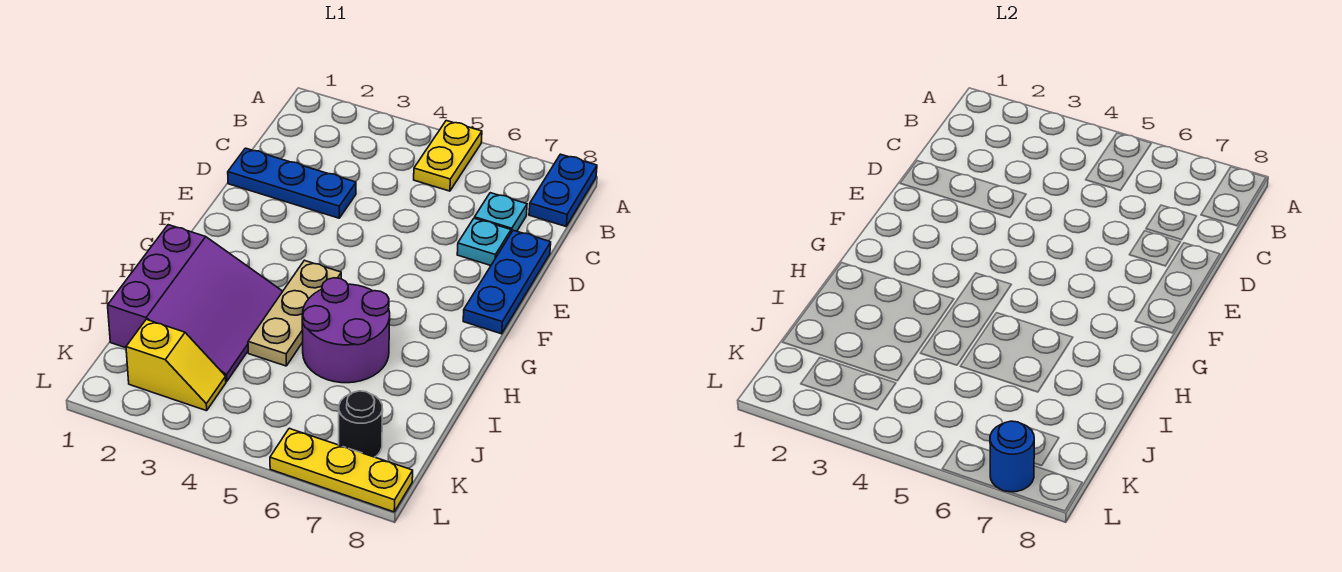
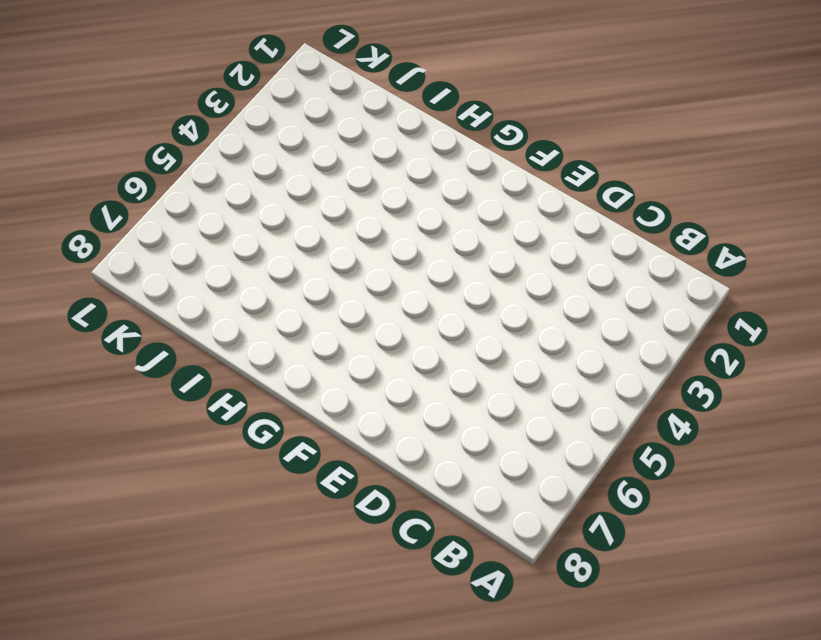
none -> yellow plate A5:B5 level 1
none -> blue plate A8:B8 level 1
none -> cyan plate C7 level 1

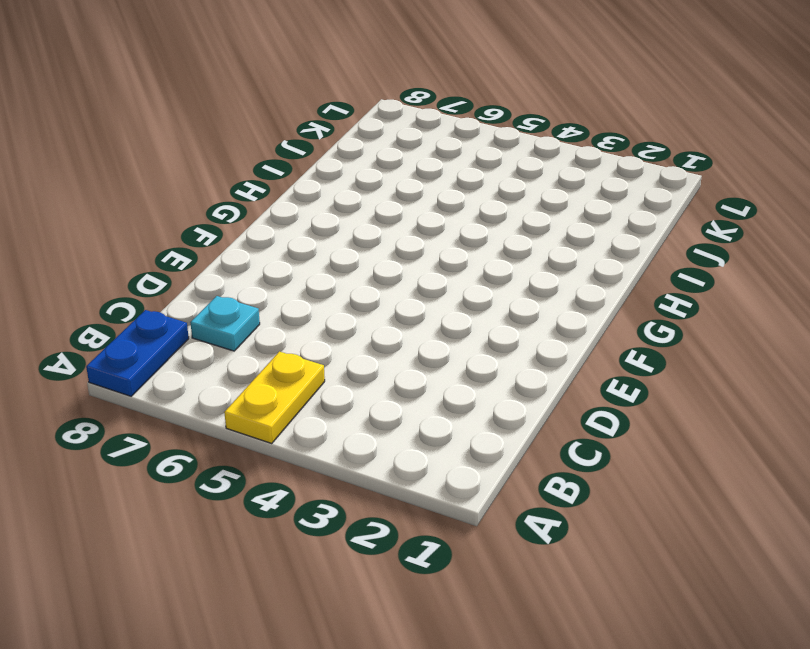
none -> blue plate D1:D3 level 1
none -> cyan plate D7 level 1
none -> blue plate D8:F8 level 1

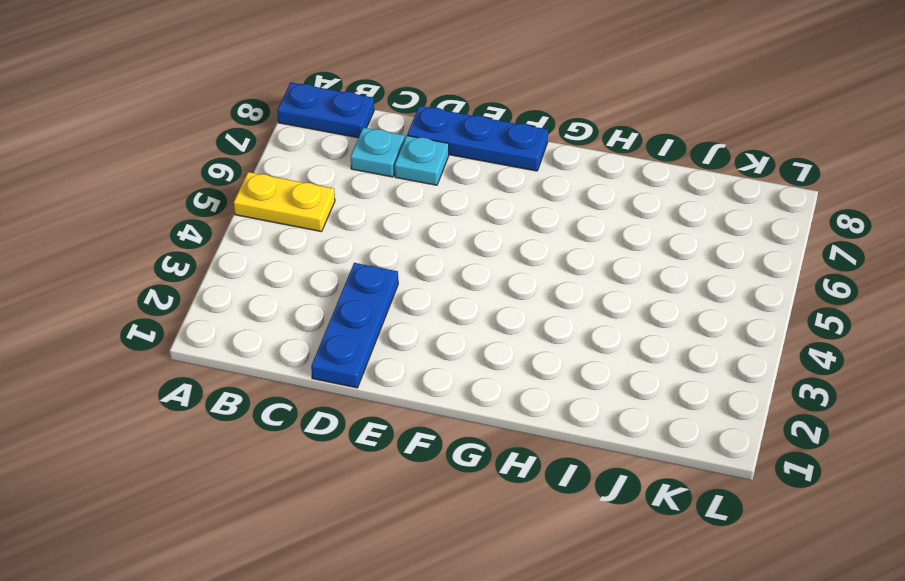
none -> tan plate G4:I4 level 1
none -> purple slope H1:J3 level 1 top 1
none -> purple round brick H5:I6 level 1

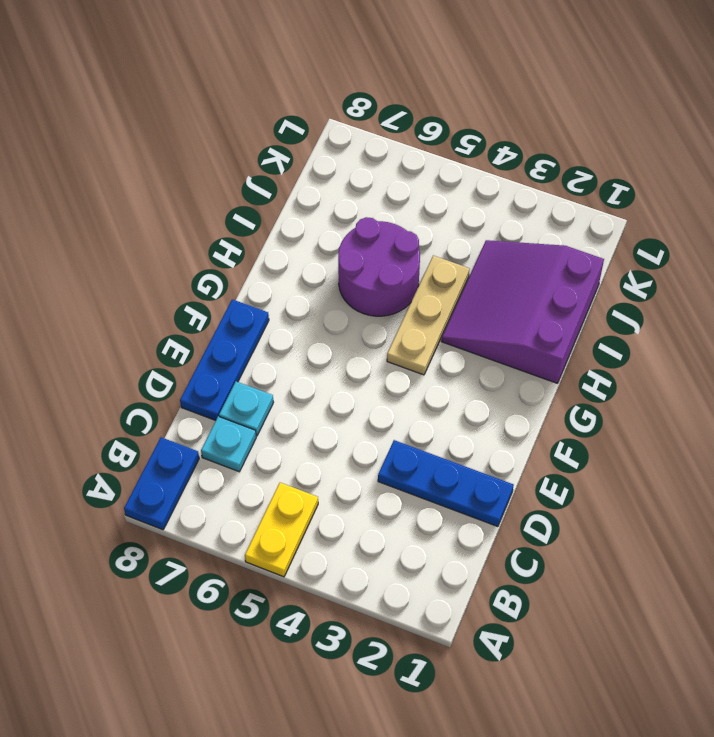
none -> yellow slope K2:K3 level 1 top 2
none -> black round brick K7 level 1
none -> yellow plate L6:L8 level 1

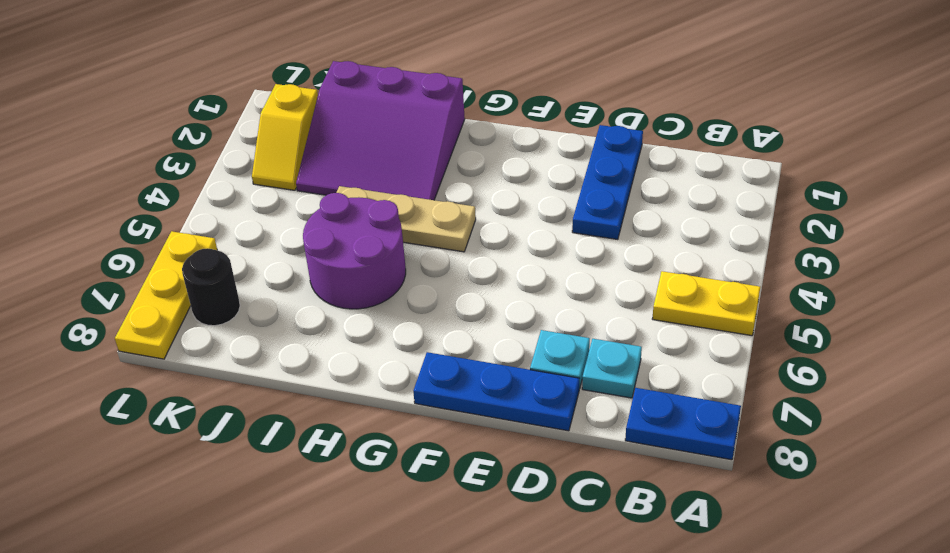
none -> blue round brick L7 level 2

